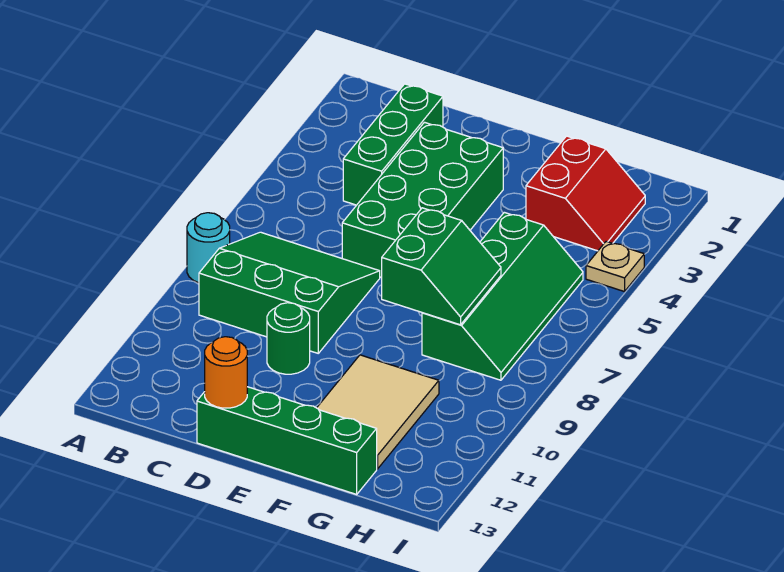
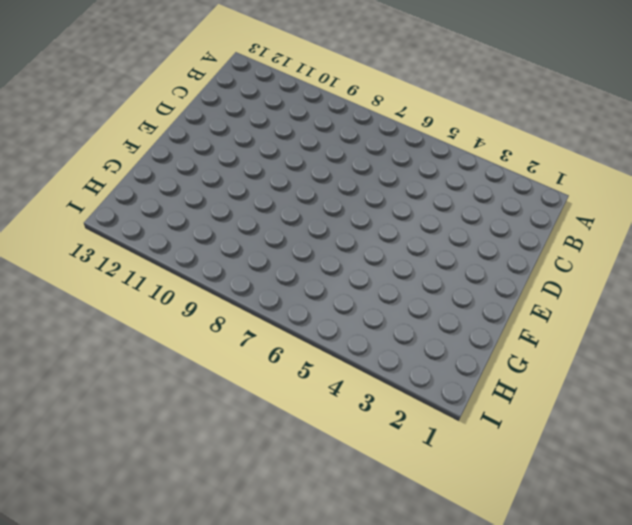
none -> cyan round brick A8 level 1
none -> green slope B7:D9 level 1 top 9
none -> green brick C2:C4 level 1

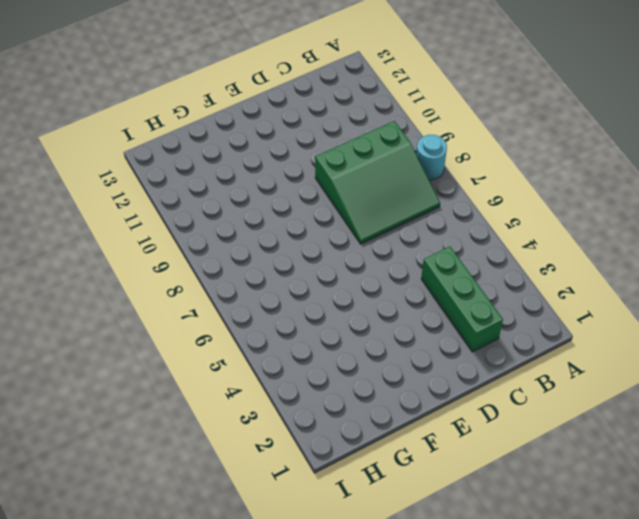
none -> green brick D3:E6 level 1
none -> green round brick D10 level 1
none -> green brick D13:G13 level 1

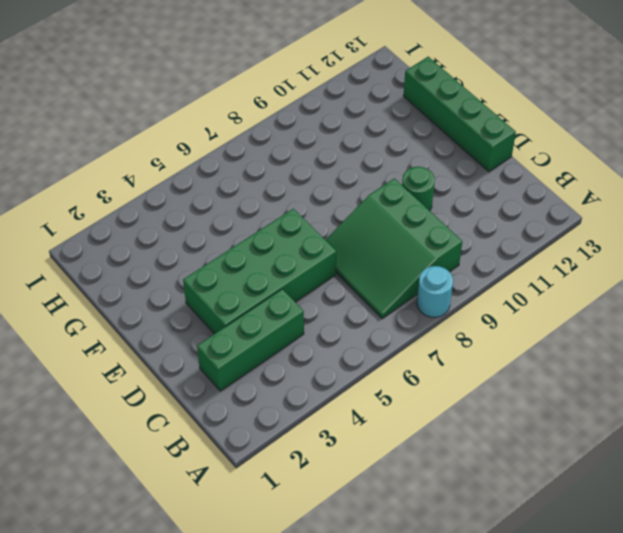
none -> tan tile F10:G12 level 1
none -> red slope G2:H3 level 1 top G
none -> green slope G5:H8 level 1 top G

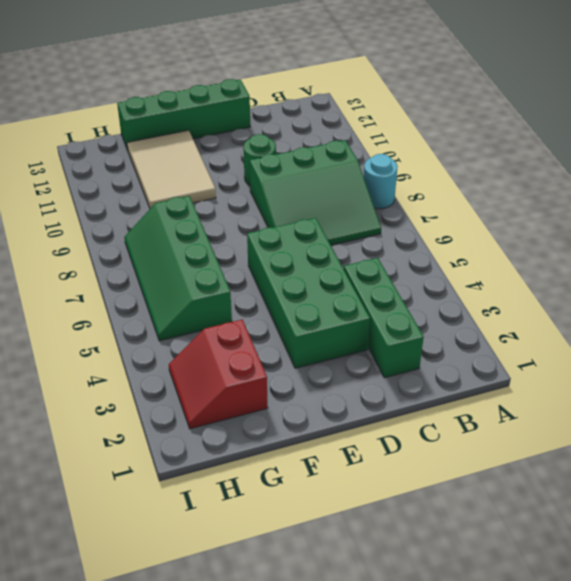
none -> tan plate I4 level 1
none -> orange round brick D13 level 2
none -> green slope F7:G8 level 2 top F

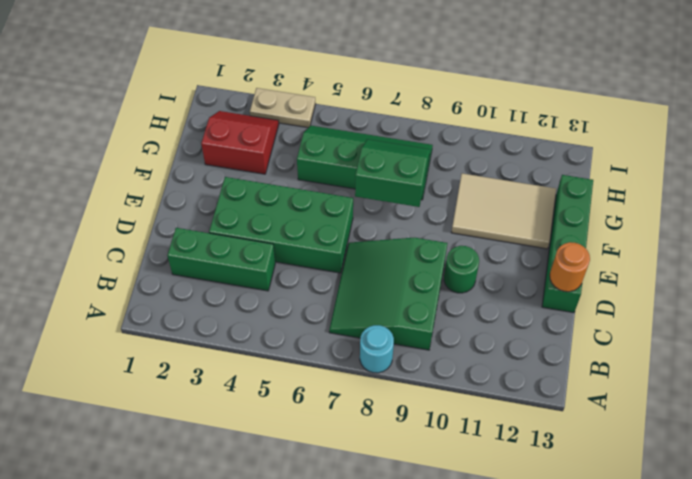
tan plate I3:I4 level 1 -> tan plate I4 level 1

